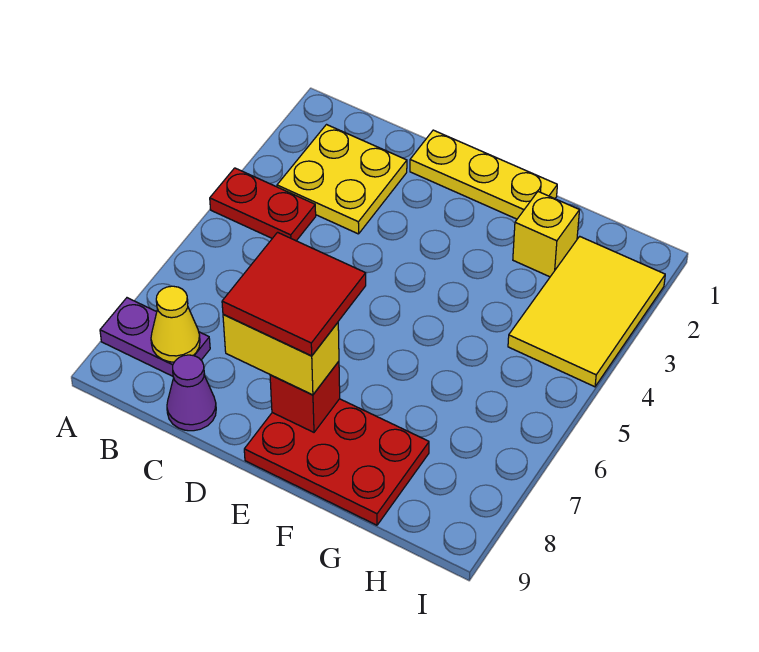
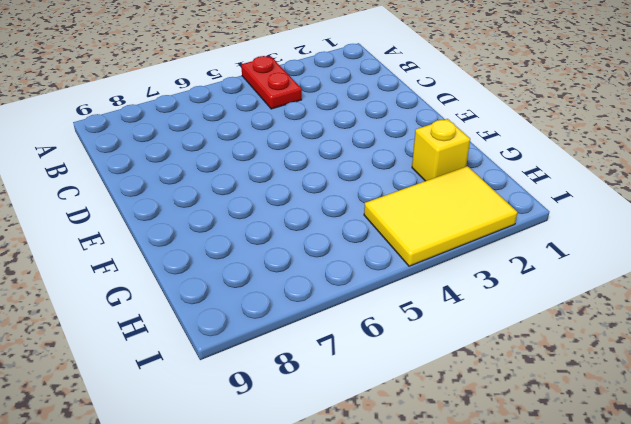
none -> purple plate A8:B8 level 1
none -> yellow plate B2:C3 level 1
none -> purple cone C9 level 1

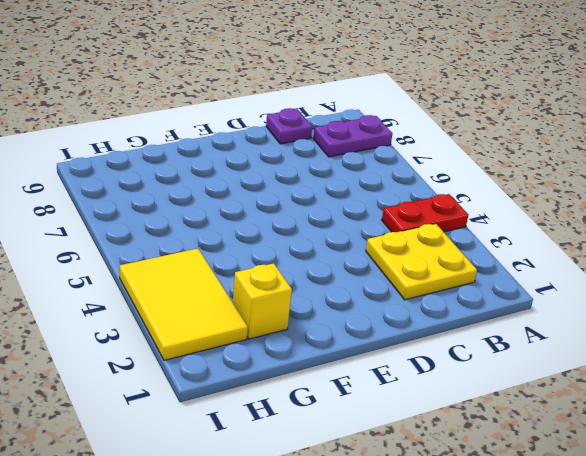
purple plate C9 level 1 -> purple cone C9 level 1
none -> yellow plate D1:F1 level 1
none -> red plate E8:G9 level 1
none -> yellow cone B8 level 2

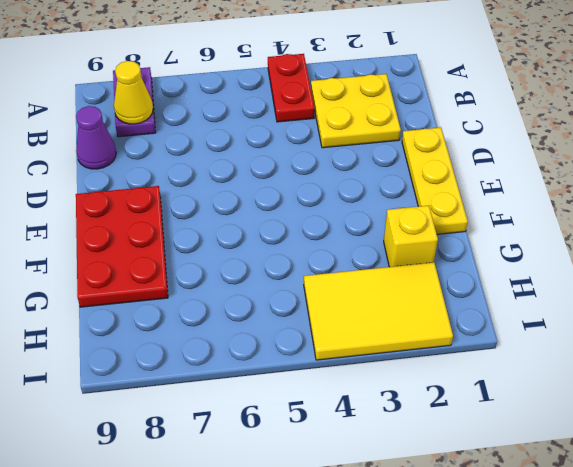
none -> red brick E8 level 2
none -> yellow brick D8:E8 level 3
none -> red tile D7:E8 level 4

